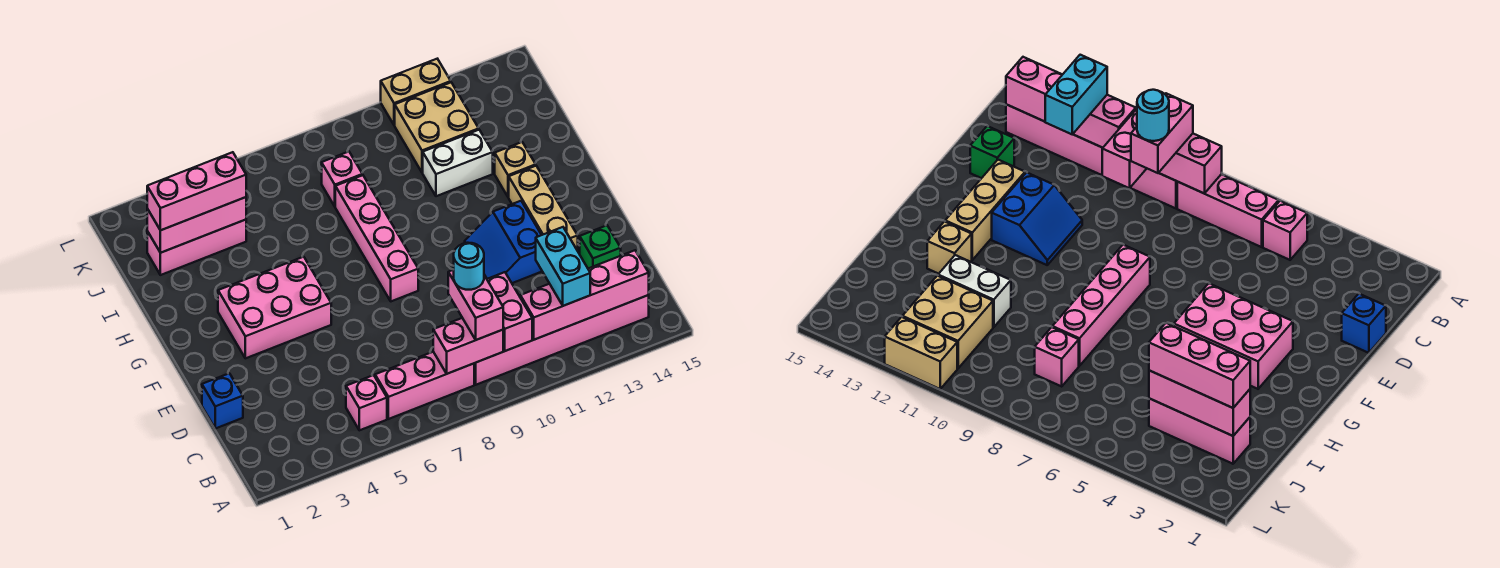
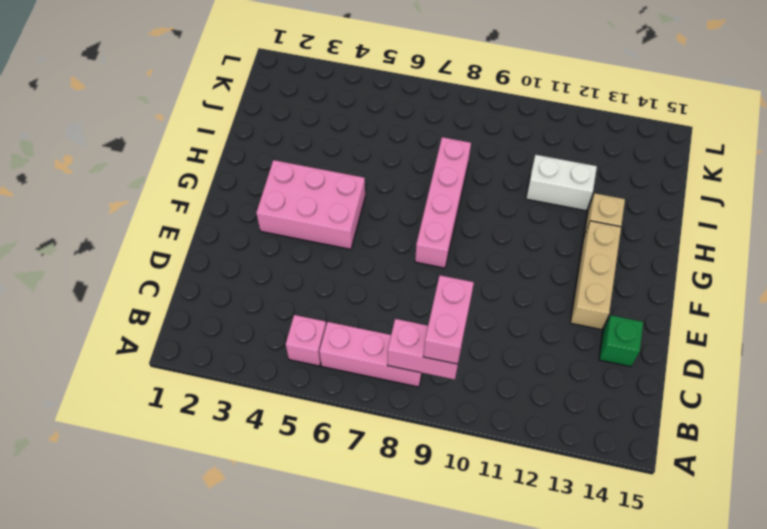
none -> pink brick B9:B14 level 1
none -> blue brick D1 level 1
none -> blue slope E11:F12 level 1 top 12

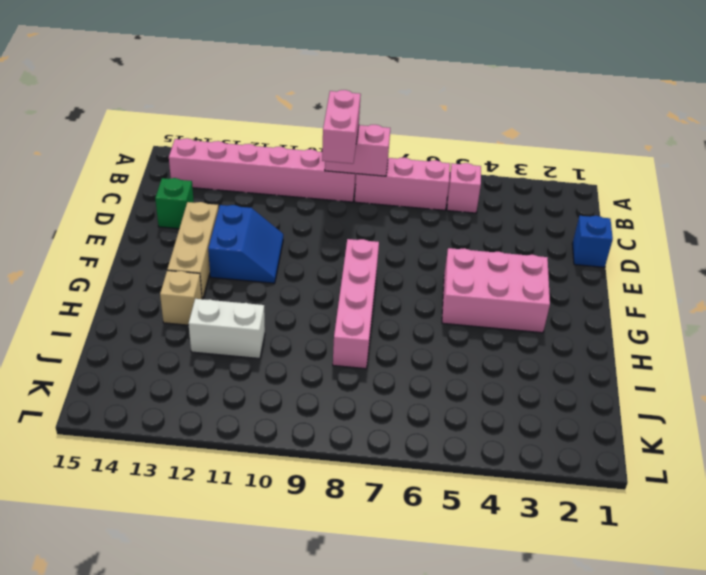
none -> pink brick J2:J4 level 1
none -> pink brick J8 level 1
none -> tan brick J11:K12 level 1

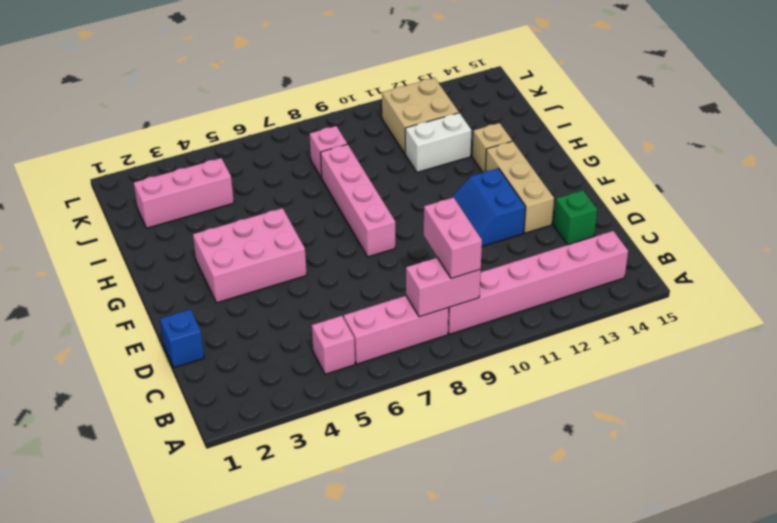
none -> tan brick L11:L12 level 1
none -> pink brick B10:C10 level 2
none -> pink brick B11:B14 level 2

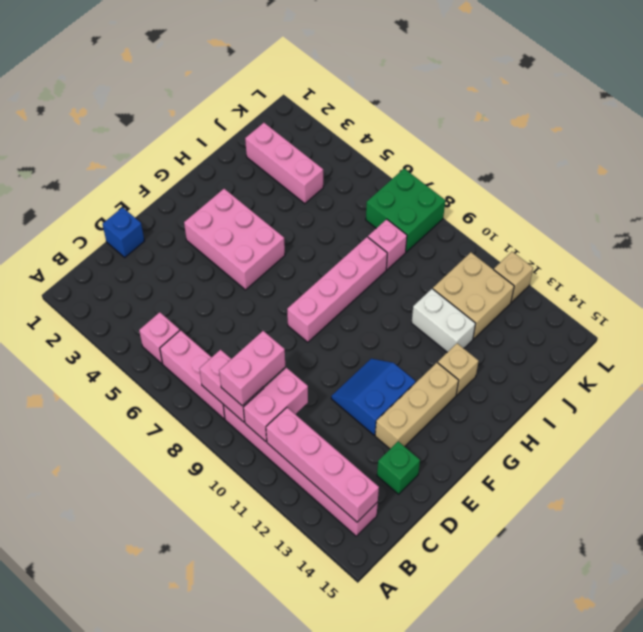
green brick K7:L8 level 1 -> none
tan brick L12 level 1 -> tan brick L11:L12 level 1
none -> pink brick J2:J4 level 2
none -> cyan brick B12:C12 level 3
none -> pink brick J2:J4 level 3

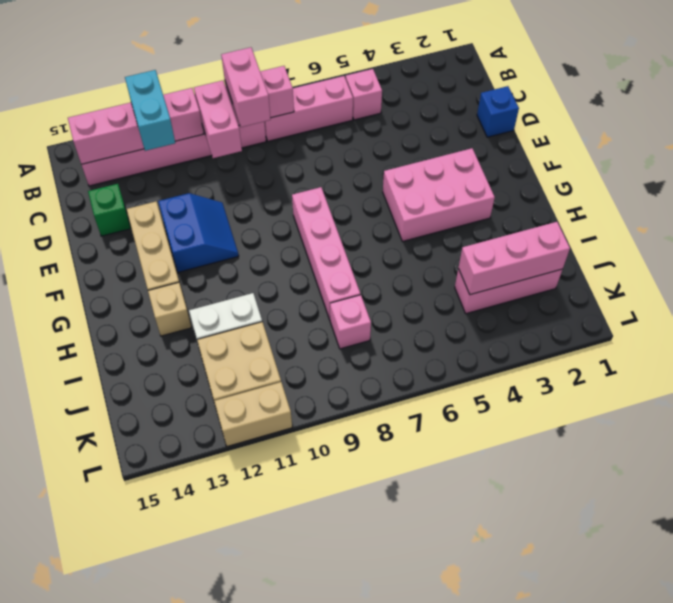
none -> pink brick J2:J4 level 3
none -> cyan round brick C9 level 4

